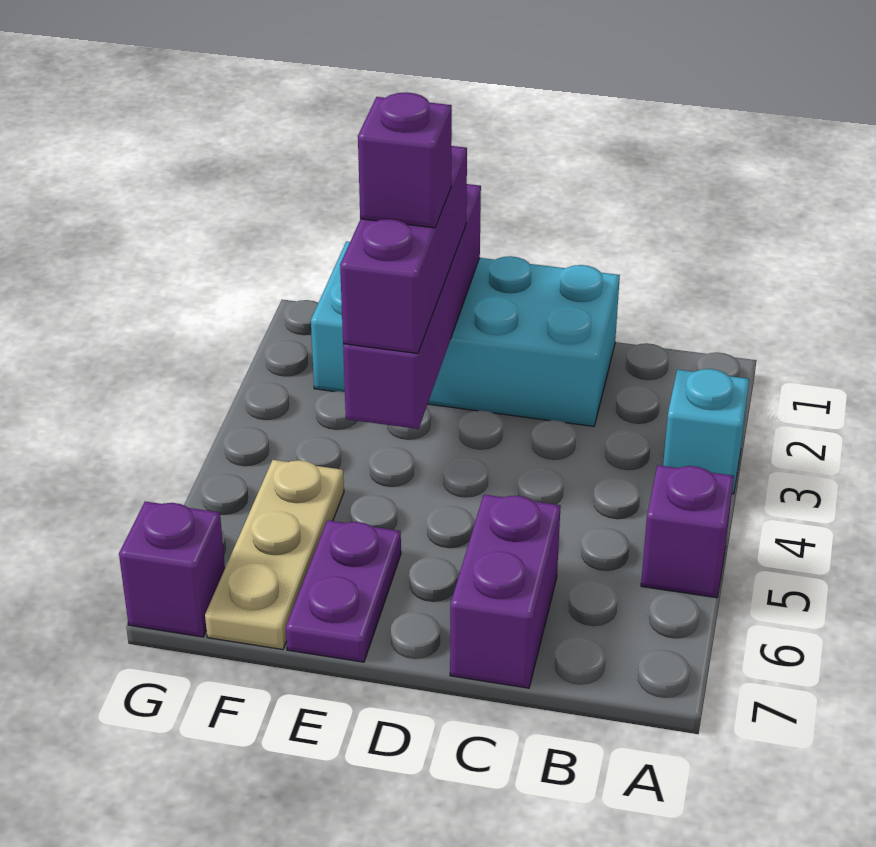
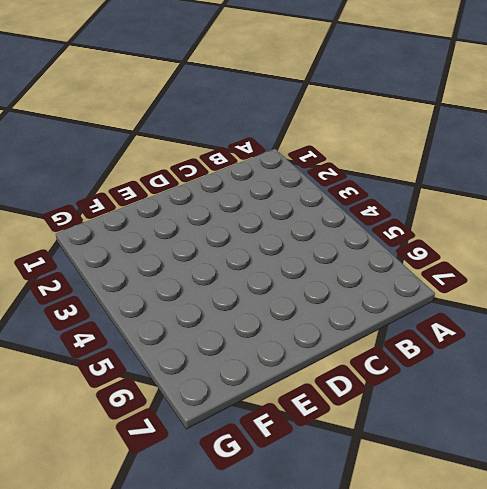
none -> cyan brick A3 level 1
none -> purple brick A5 level 1

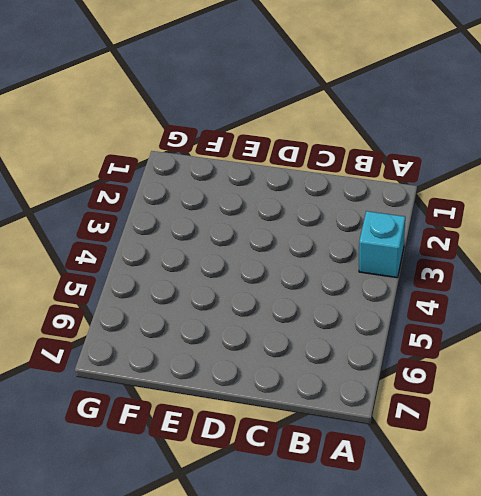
none -> purple brick A5 level 1
none -> cyan brick C1:F2 level 1

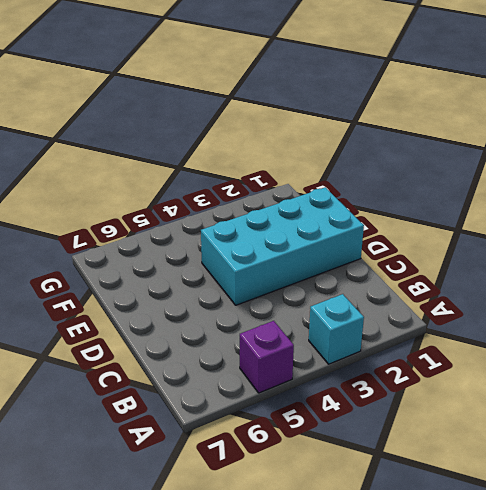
cyan brick D1:E4 level 1 -> cyan brick C1:F2 level 1
none -> purple brick C6:C7 level 1
none -> purple plate E6:E7 level 1

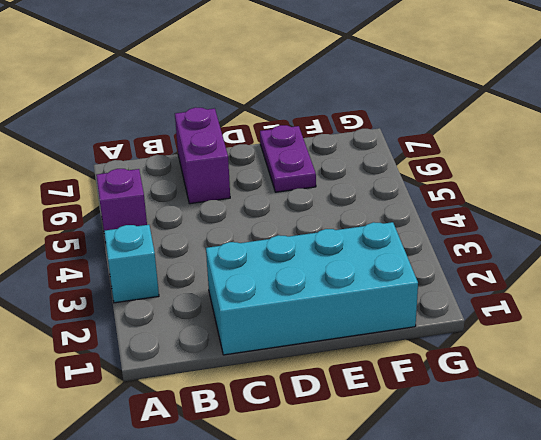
none -> tan plate F5:F7 level 1
none -> purple brick G7 level 1

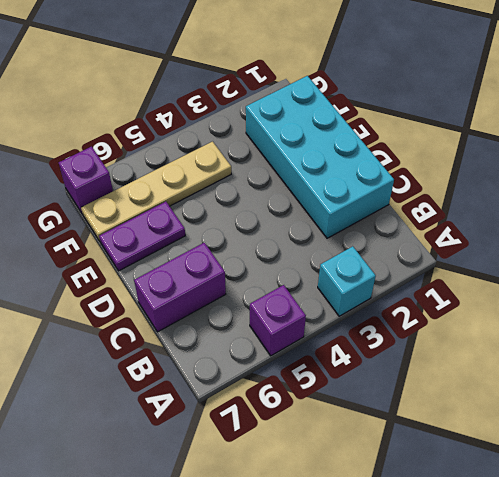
tan plate F4:F7 level 1 -> tan plate F5:F7 level 1
none -> purple brick E1:E4 level 2
none -> purple brick E2:E4 level 3

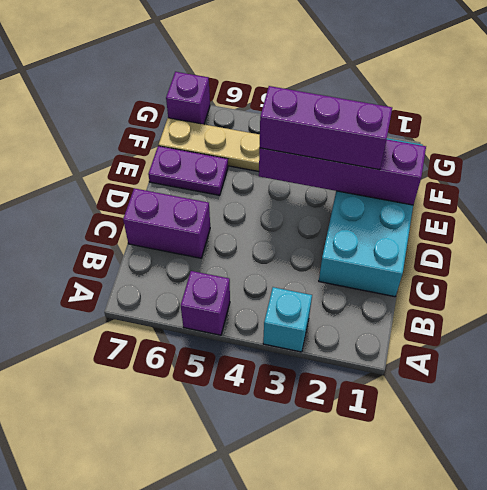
none -> purple brick E3 level 4

